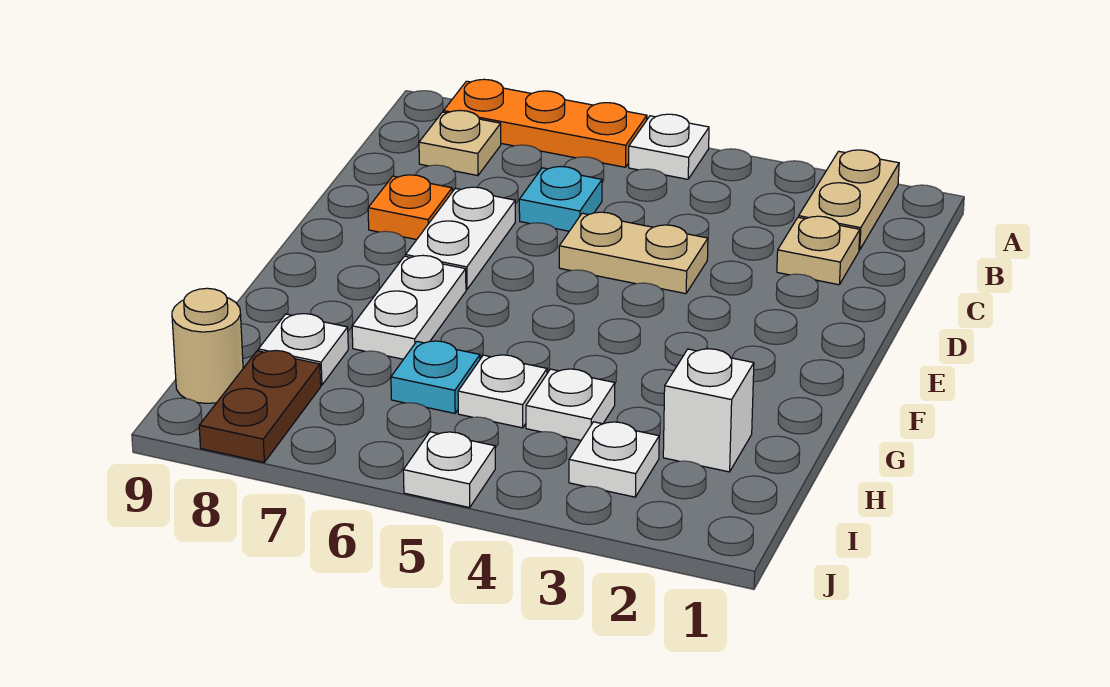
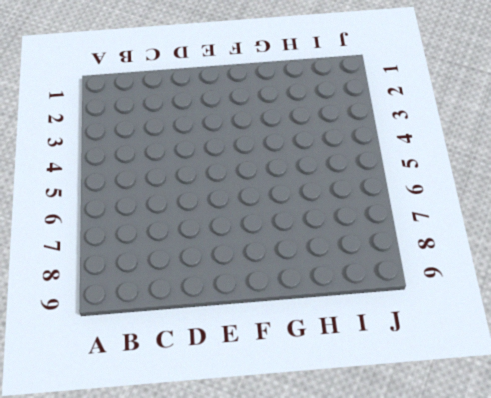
none -> tan plate A2:B2 level 1
none -> white plate A5 level 1
none -> orange plate A6:A8 level 1

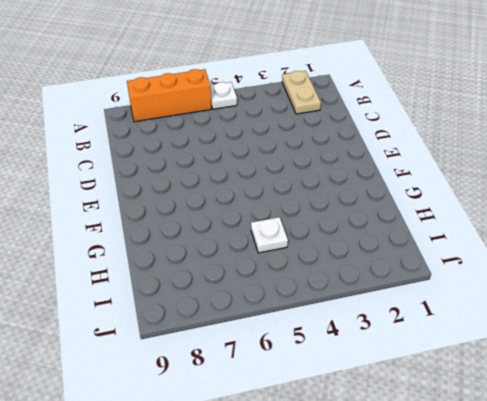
orange brick A6:A8 level 1 -> orange plate A6:A8 level 1
none -> tan plate B8 level 1
none -> tan plate C2 level 1
none -> cyan plate C6 level 1

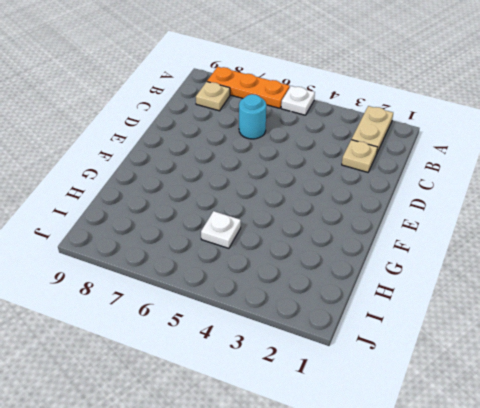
cyan round brick C6 level 1 -> cyan plate C6 level 1
none -> tan plate D4:D5 level 1
none -> white plate D7:E7 level 1
none -> orange plate D8 level 1

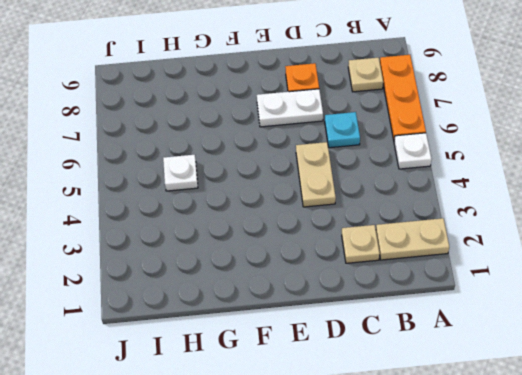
none -> white plate F7:G7 level 1
none -> white brick H2 level 1
none -> white plate H4 level 1

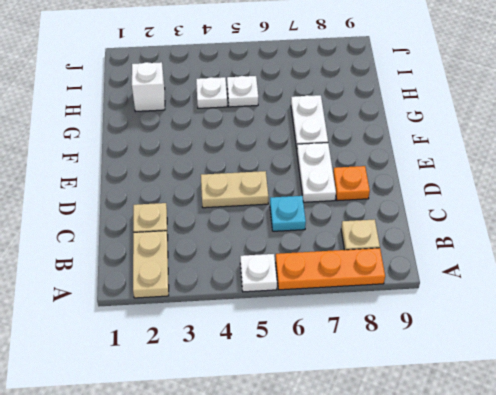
none -> cyan plate H6 level 1
none -> white plate H8 level 1
none -> white plate I3 level 1

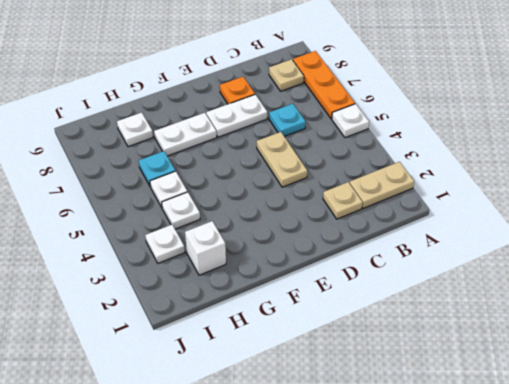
none -> brown plate I8:J8 level 1
none -> tan round brick I9 level 1
none -> white plate J5 level 1

